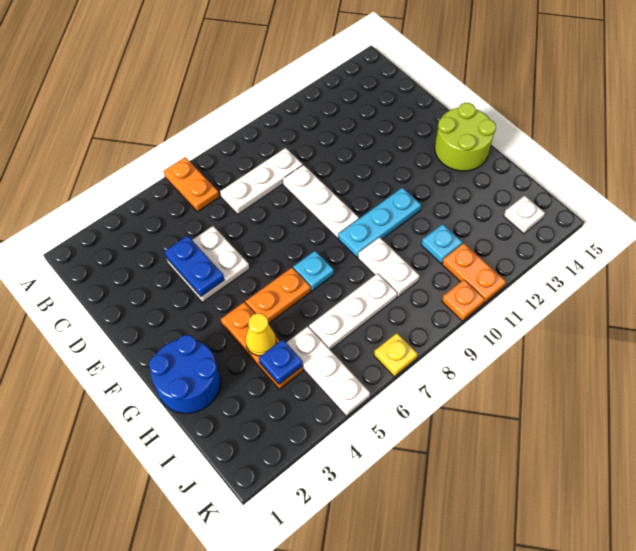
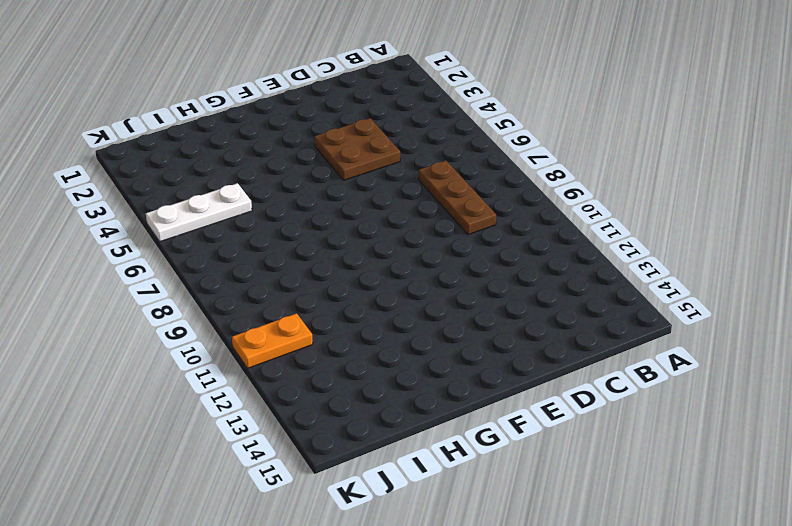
brown plate C7:C9 level 1 -> white plate C7:C9 level 1
brown plate D4:E5 level 1 -> white plate D4:E5 level 1
none -> orange plate A6:B6 level 1
none -> white plate D9:F9 level 1
none -> lime round brick F14:G15 level 1

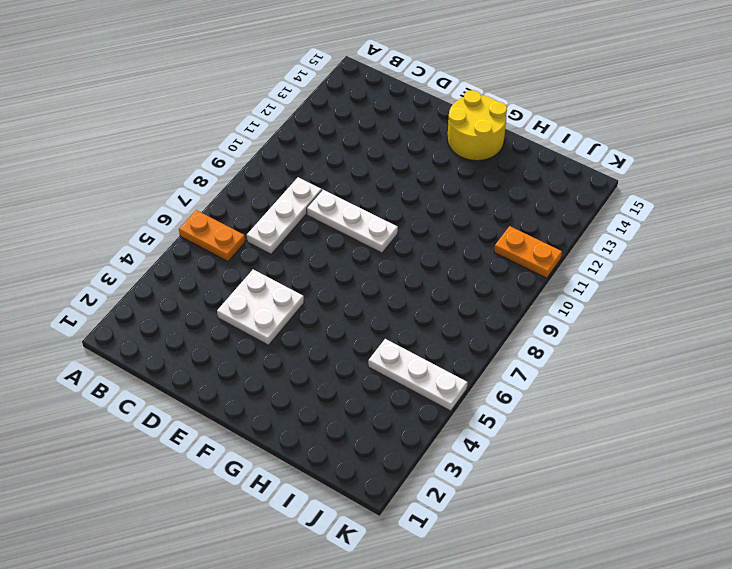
yellow round brick F14:G15 level 1 -> lime round brick F14:G15 level 1
none -> blue round brick G1:H2 level 1
none -> orange plate G4:I4 level 1
none -> orange plate G5:G6 level 1

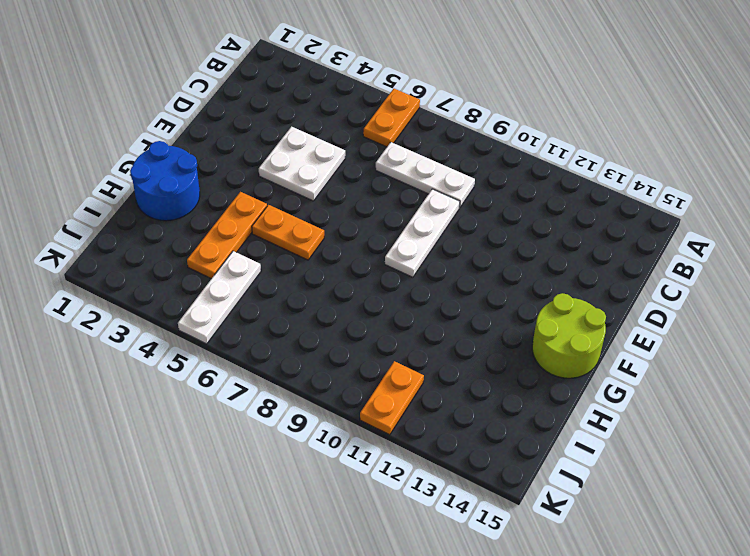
none -> cyan plate G7 level 1
none -> cyan plate G9:G11 level 1
none -> white plate H9:I9 level 1

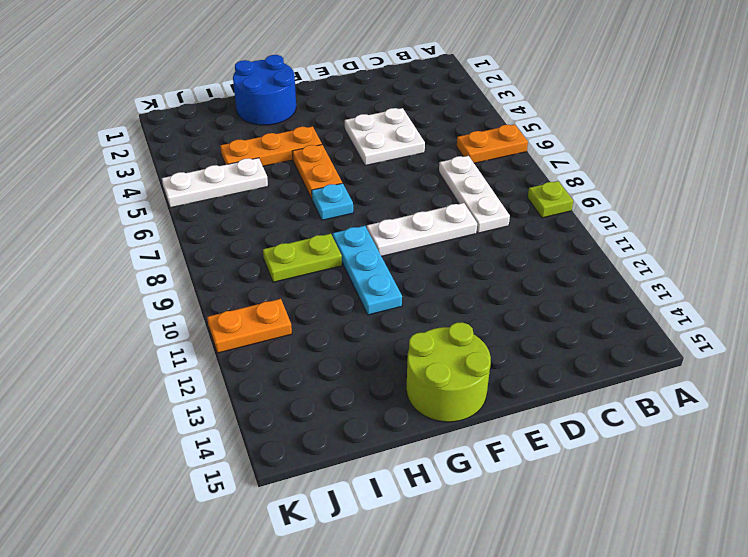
lime plate A9 level 1 -> none
lime plate H9:I9 level 1 -> white plate H9:I9 level 1
none -> white plate I6:I8 level 1
none -> cyan plate I11 level 1
none -> white plate J14 level 1

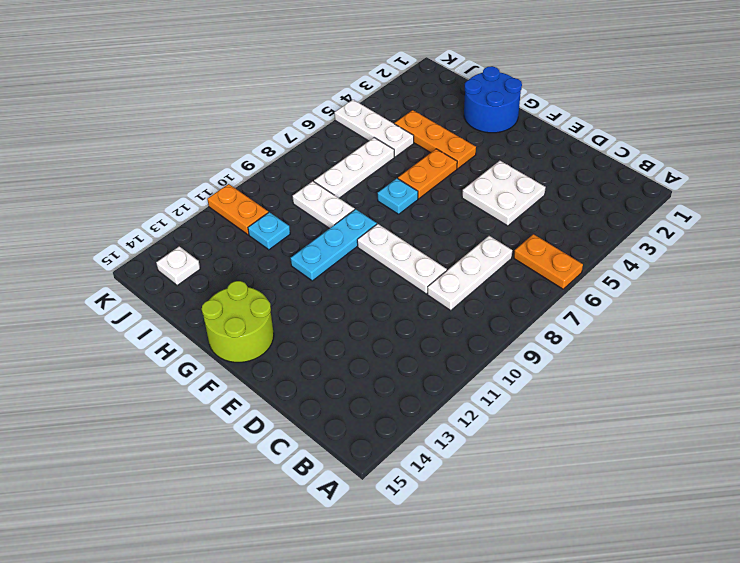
none -> yellow plate K7 level 1
none -> orange plate K10 level 1
none -> blue plate D4:E4 level 2

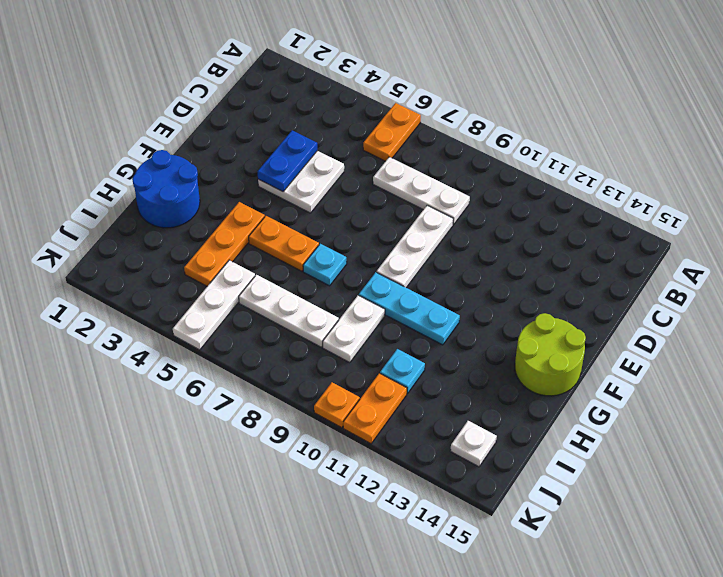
none -> yellow plate K7 level 1
none -> yellow cone H4 level 2
none -> blue plate I4 level 2

